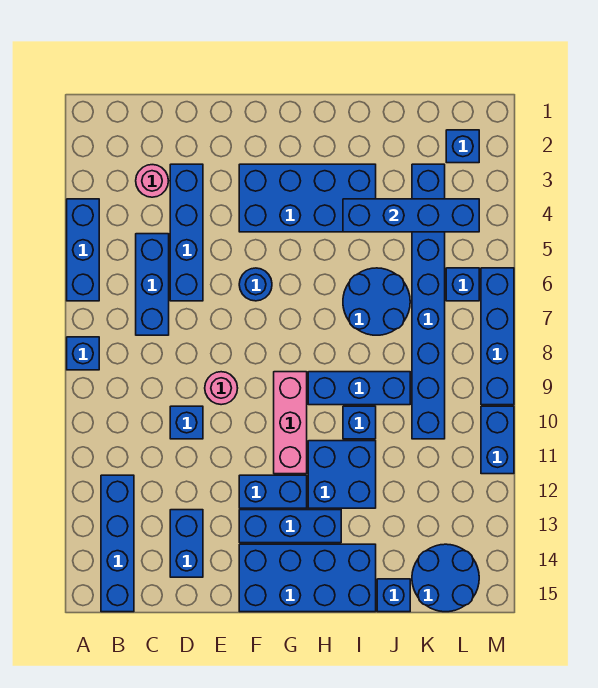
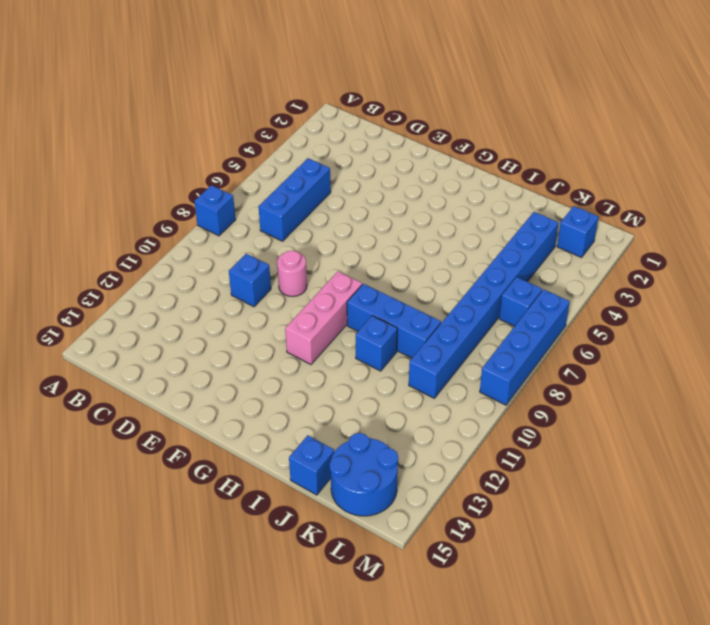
none -> blue brick A4:A6 level 1
none -> blue brick B12:B15 level 1
none -> pink round brick C3 level 1

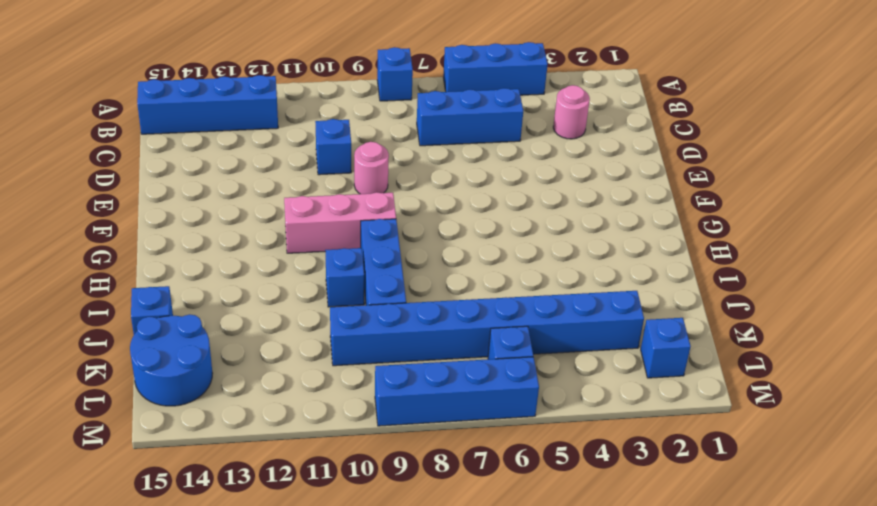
none -> blue brick D3:D6 level 1
none -> blue brick D13:D14 level 1
none -> blue brick F3:I4 level 1

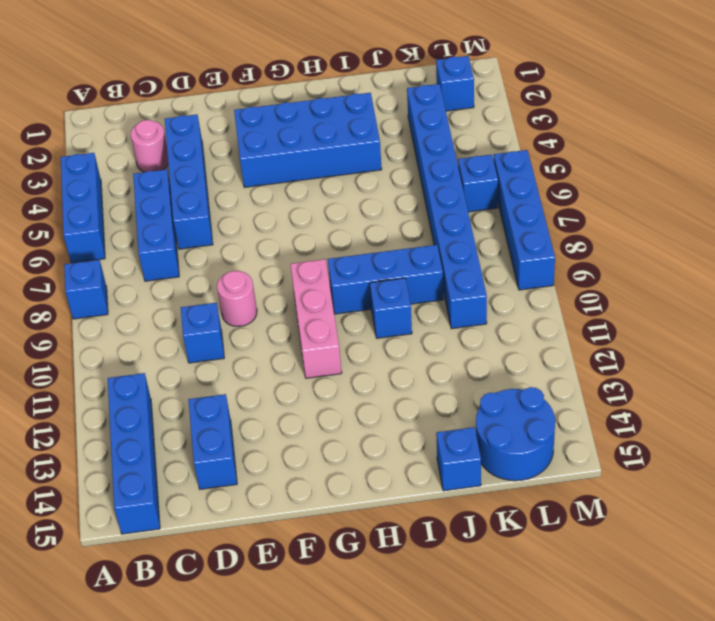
none -> blue round brick F6 level 1
none -> blue brick F12:G12 level 1
none -> blue brick F13:H13 level 1

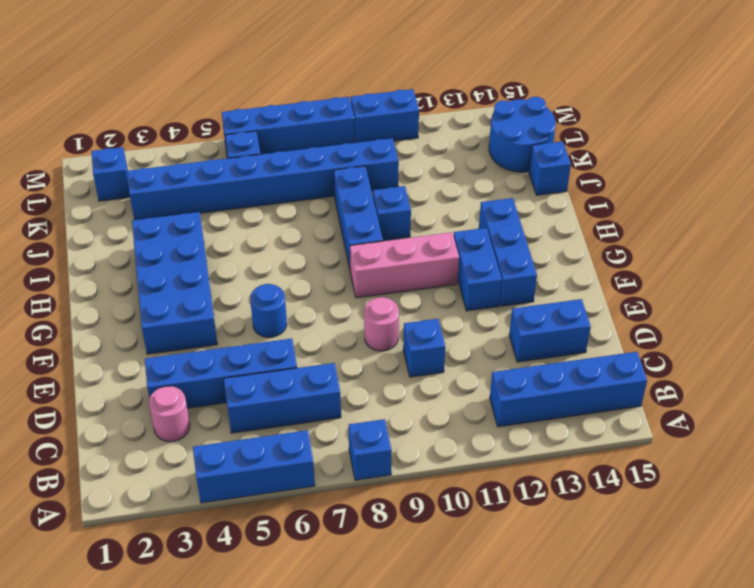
none -> blue brick F14:I15 level 1
none -> blue brick H11:I12 level 1
none -> blue round brick I6:J7 level 1

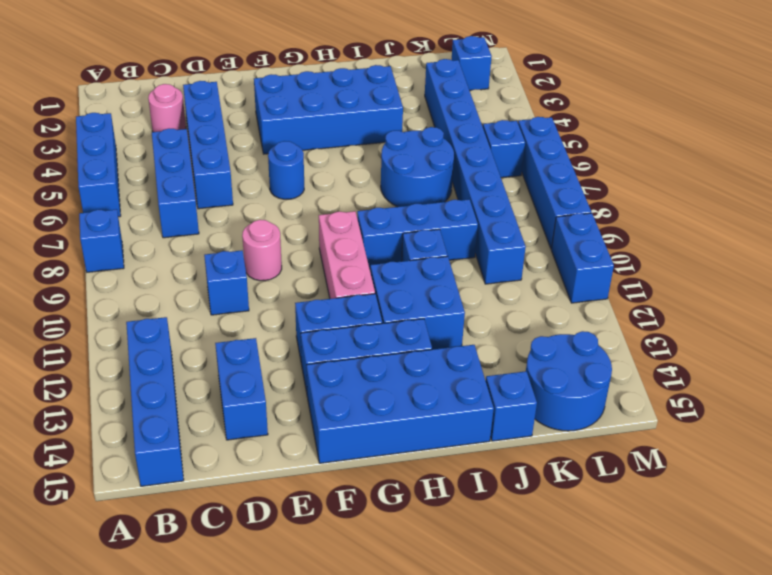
none -> blue brick I4:L4 level 2

